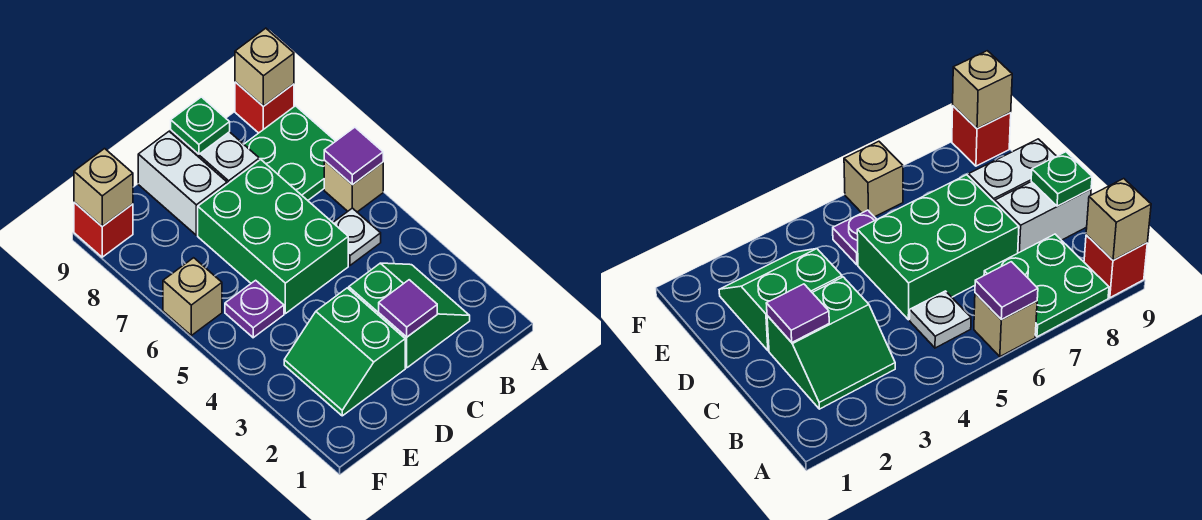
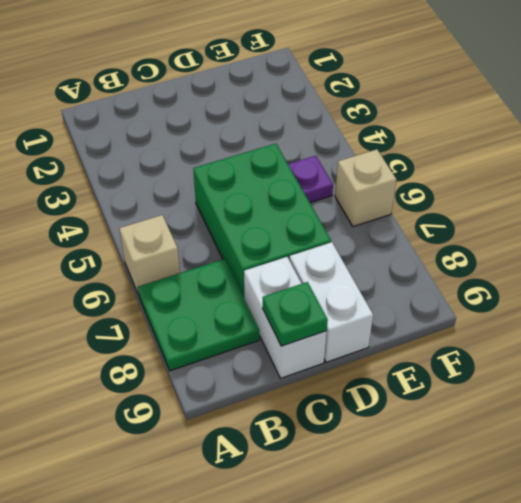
none -> red brick A9 level 1
none -> green slope B2:C3 level 1 top C
none -> white plate B5 level 1

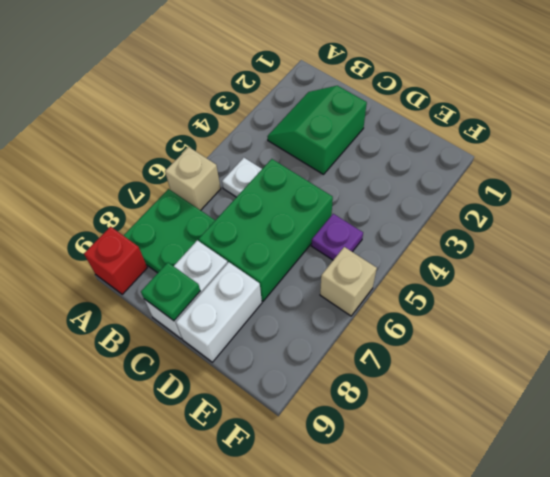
none -> green slope D2:E3 level 1 top D
none -> red brick F9 level 1
none -> purple tile A6 level 2

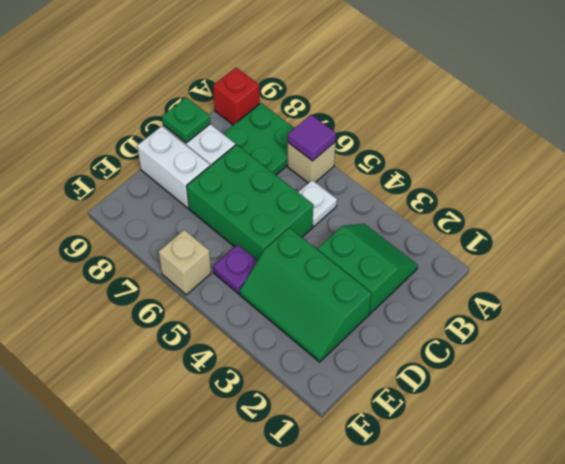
green slope D2:E4 level 1 top D -> green slope D2:E3 level 1 top D
none -> red brick F9 level 1
none -> tan brick A9 level 2
none -> purple tile C2 level 2

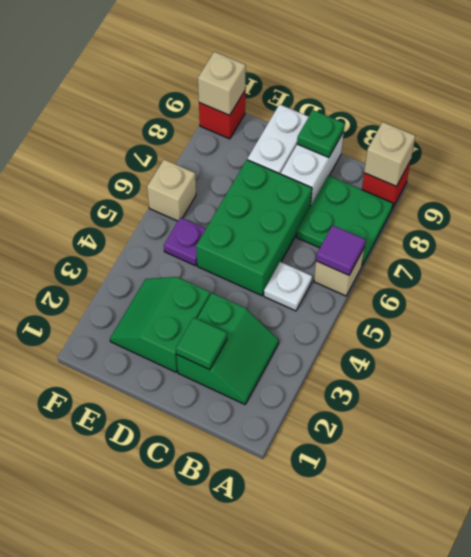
green tile C2 level 2 -> purple tile C2 level 2

